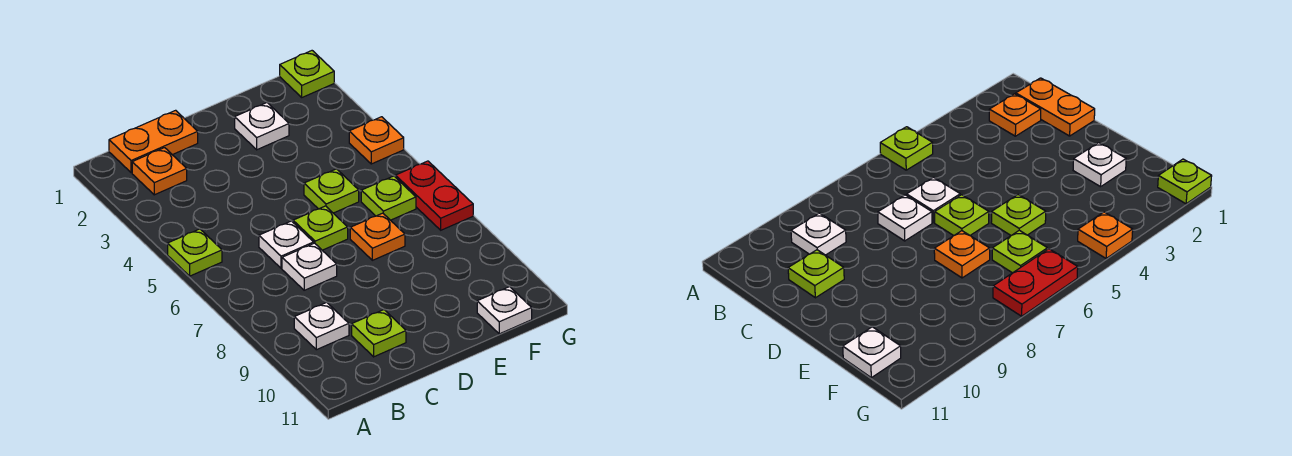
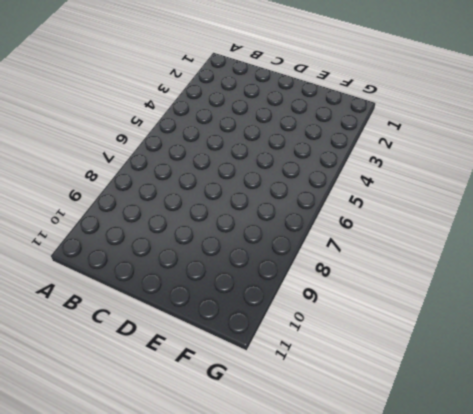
none -> lime plate A5 level 1
none -> orange plate B1:C1 level 1
none -> orange plate B2 level 1

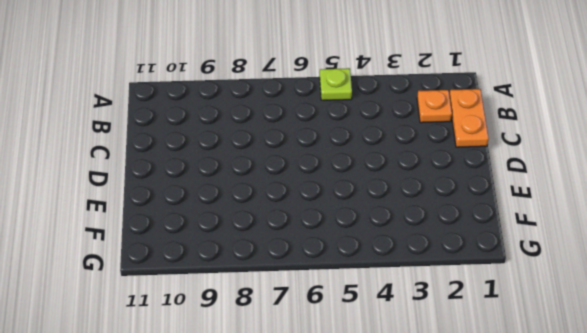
none -> white plate B9 level 1
none -> white plate C6 level 1
none -> white plate C7 level 1

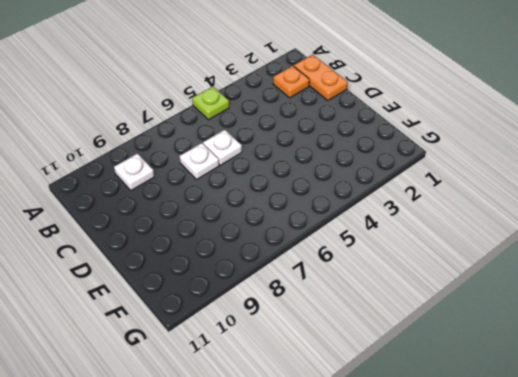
none -> lime plate C10 level 1
none -> lime plate D6 level 1
none -> white plate E2 level 1

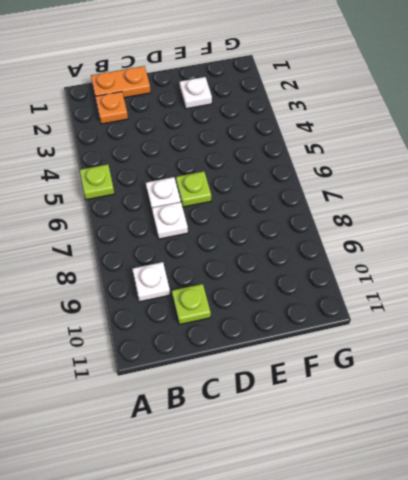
none -> lime plate E5 level 1
none -> orange plate E7 level 1
none -> lime plate F6 level 1

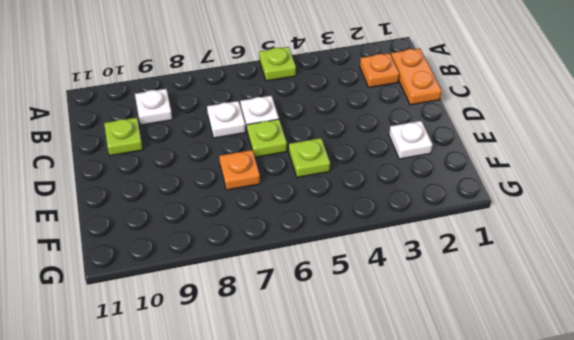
none -> lime plate F6 level 1
none -> white plate F11 level 1
none -> lime plate G1 level 1

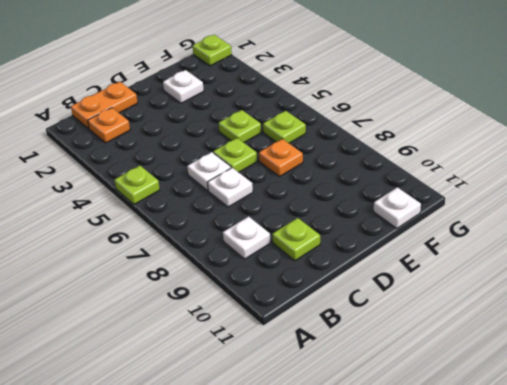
none -> orange plate G4 level 1
none -> red plate G6:G7 level 1

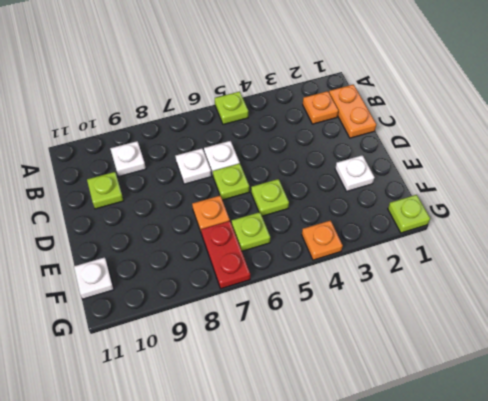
red plate F7:G7 level 1 -> red plate G6:G7 level 1

